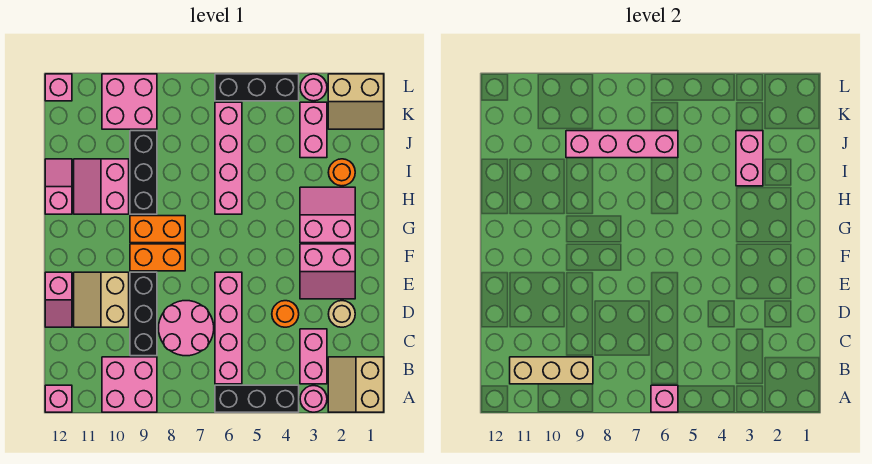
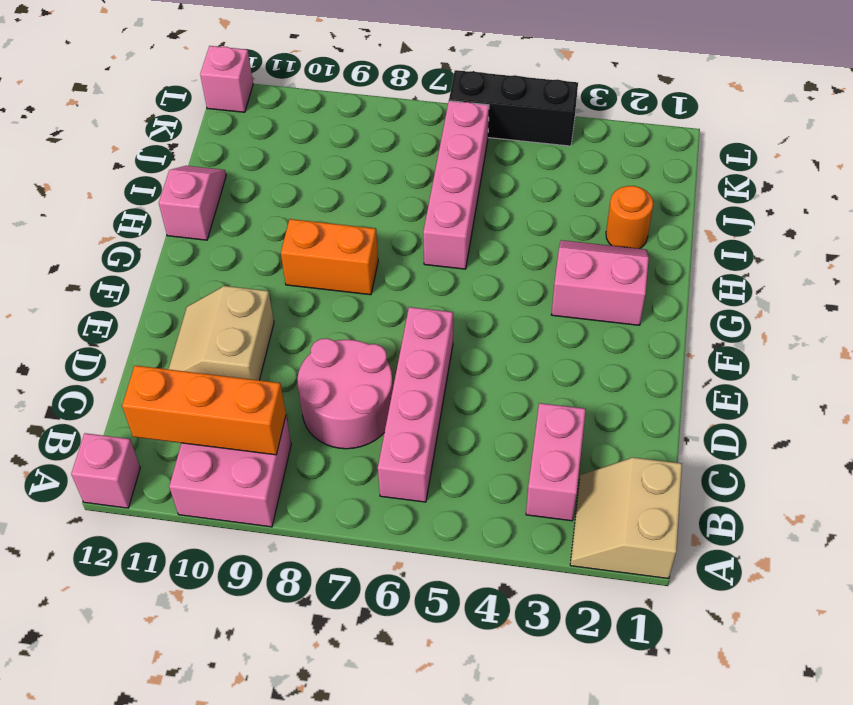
orange brick B9:B11 level 2 -> tan brick B9:B11 level 2
none -> pink round brick A3 level 1
none -> black brick A4:A6 level 1
none -> black brick C9:E9 level 1
none -> tan round brick D2 level 1

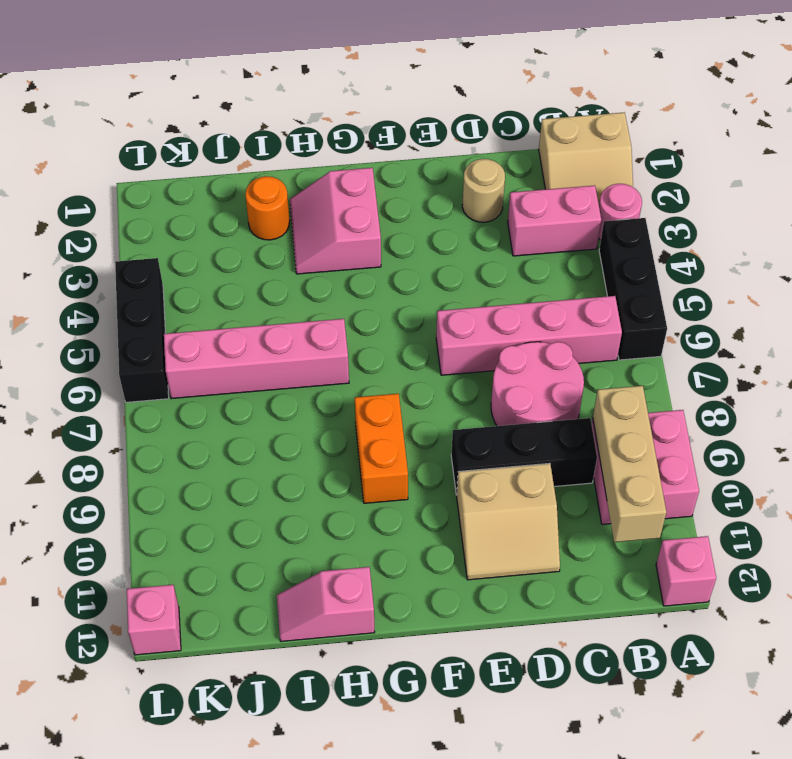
none -> orange round brick D4 level 1
none -> pink slope D12:E12 level 1 top E
none -> pink slope E2:F3 level 1 top F
none -> orange brick F8:F9 level 1

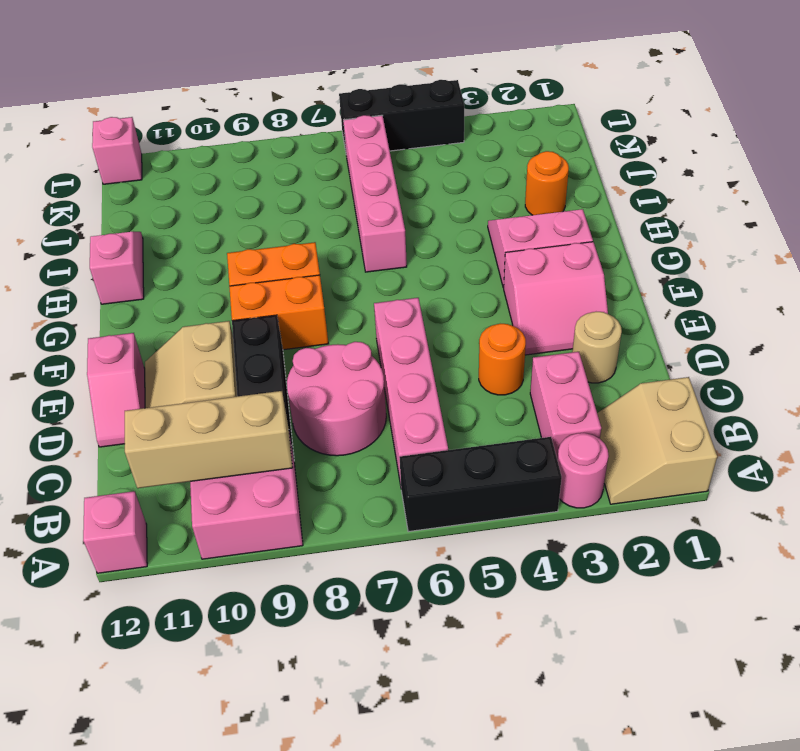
none -> black brick H9:J9 level 1
none -> pink slope H10:I11 level 1 top 10
none -> pink brick J3:K3 level 1
none -> tan slope K1:L2 level 1 top L

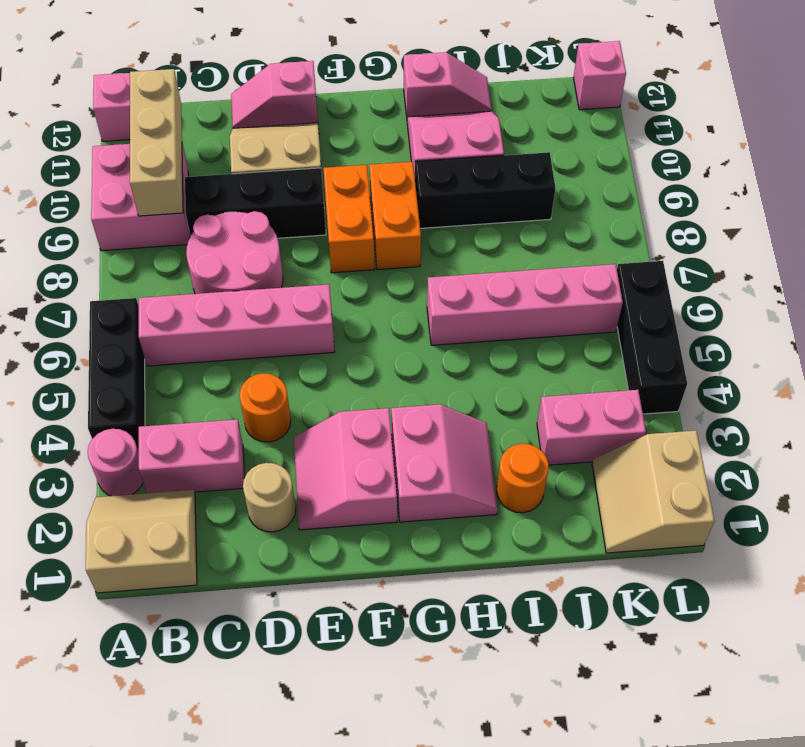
none -> pink brick K9:L10 level 1
none -> pink round brick L3 level 1
none -> pink brick A6 level 2
none -> pink brick I3:J3 level 2

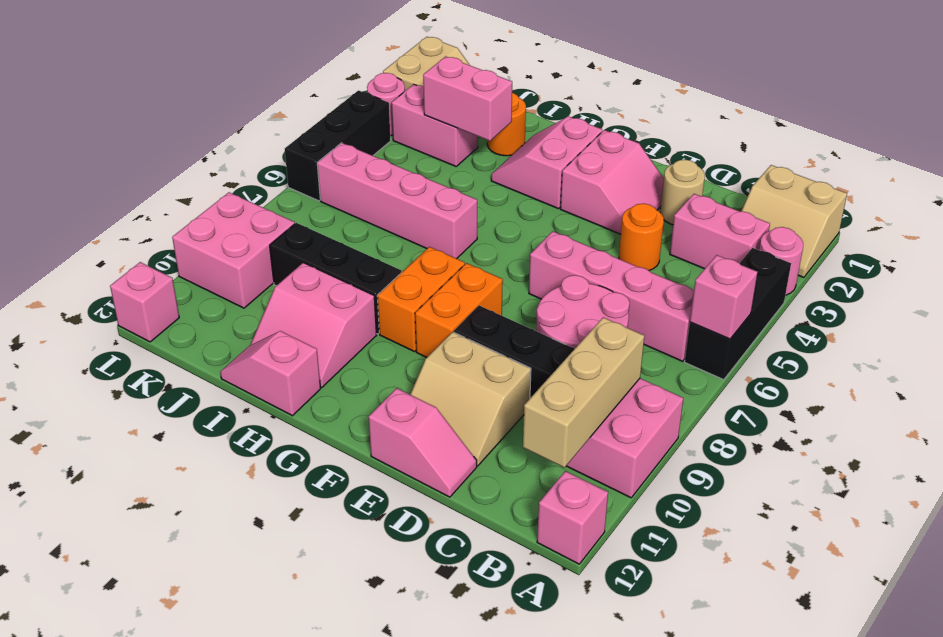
none -> pink brick J6:J9 level 2

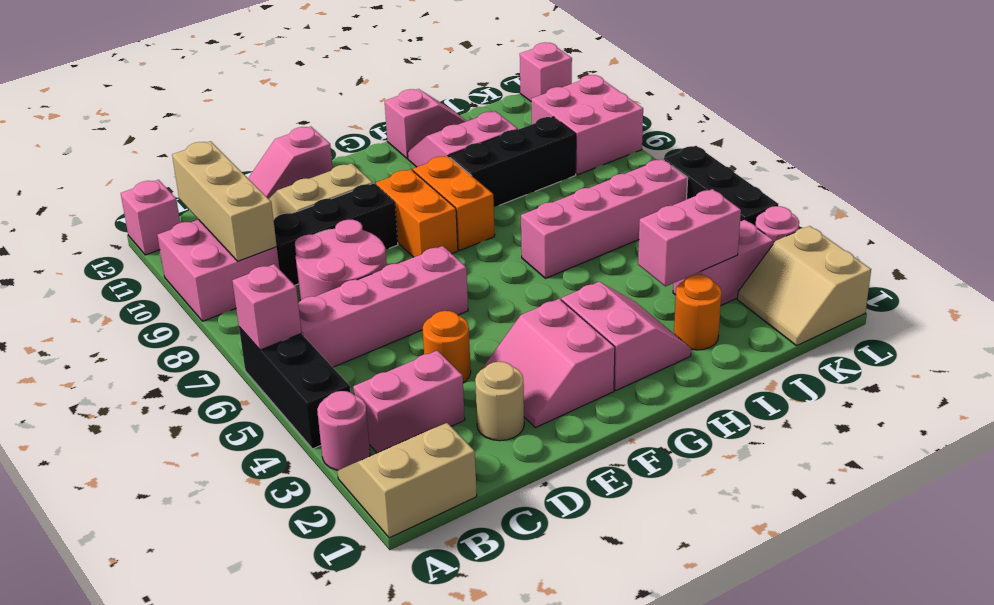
none -> pink brick J6:J9 level 2

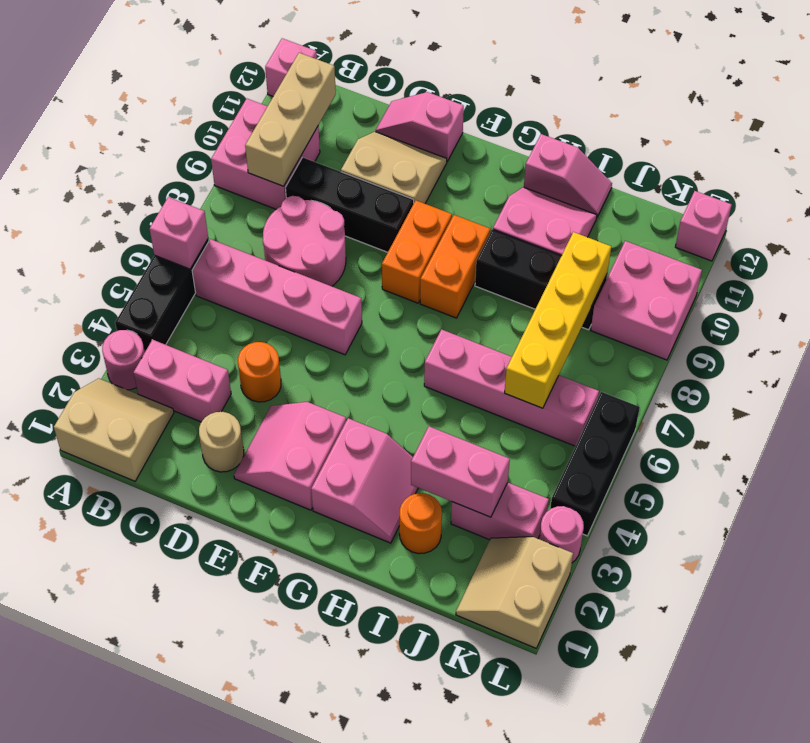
yellow brick J6:J9 level 2 -> pink brick J6:J9 level 2

